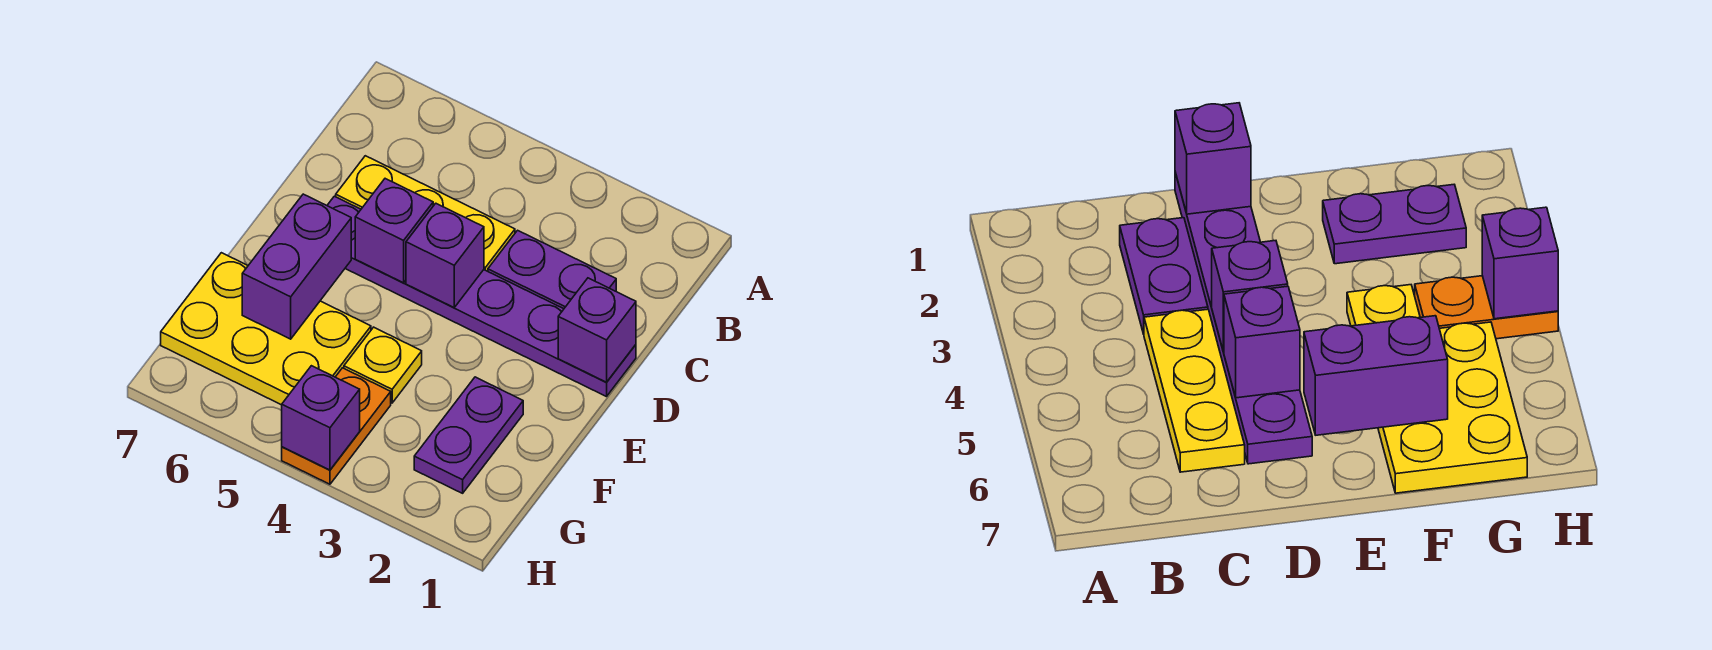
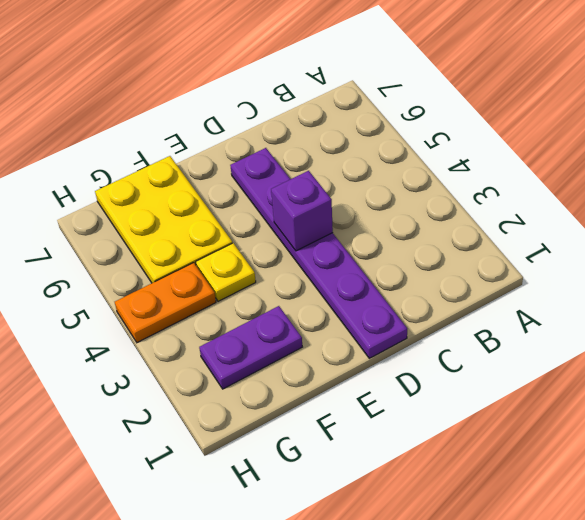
none -> purple plate C2:C3 level 1
none -> yellow plate C4:C6 level 1
none -> purple brick D1 level 2

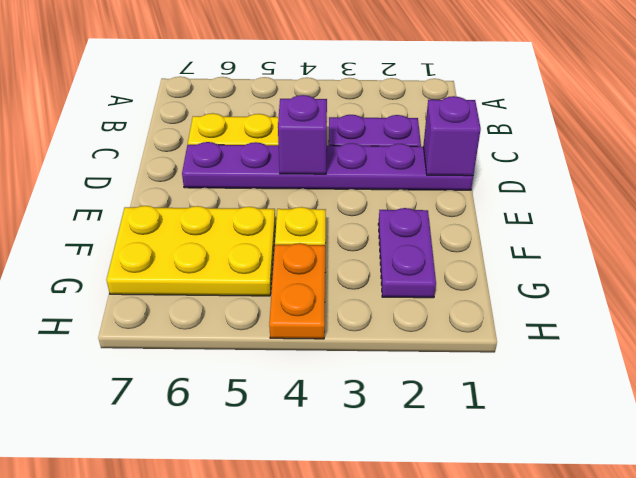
none -> purple brick D5 level 2
none -> purple brick E6:F6 level 2
none -> purple brick H4 level 2

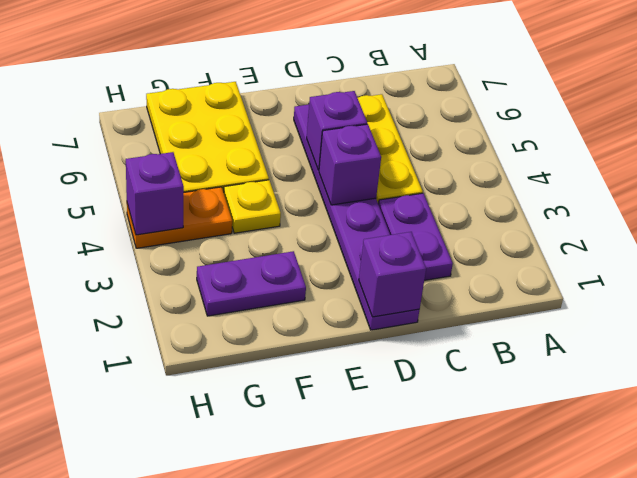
none -> purple brick E6:F6 level 2

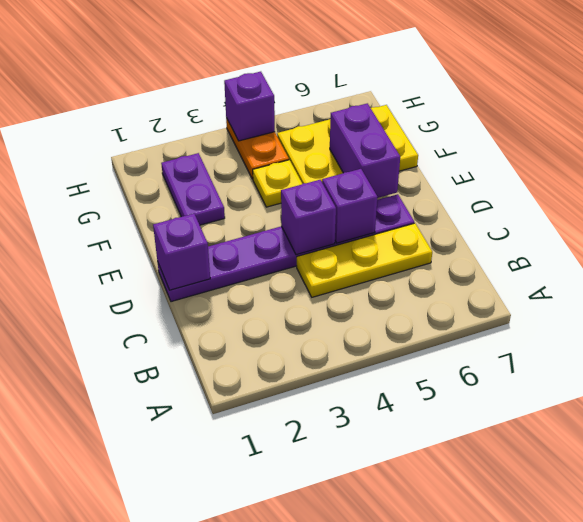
none -> purple plate C2:C3 level 1

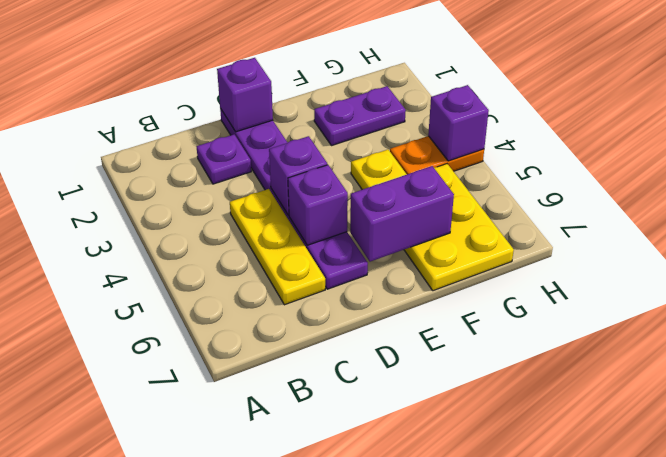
purple plate C2 level 1 -> purple plate C2:C3 level 1

